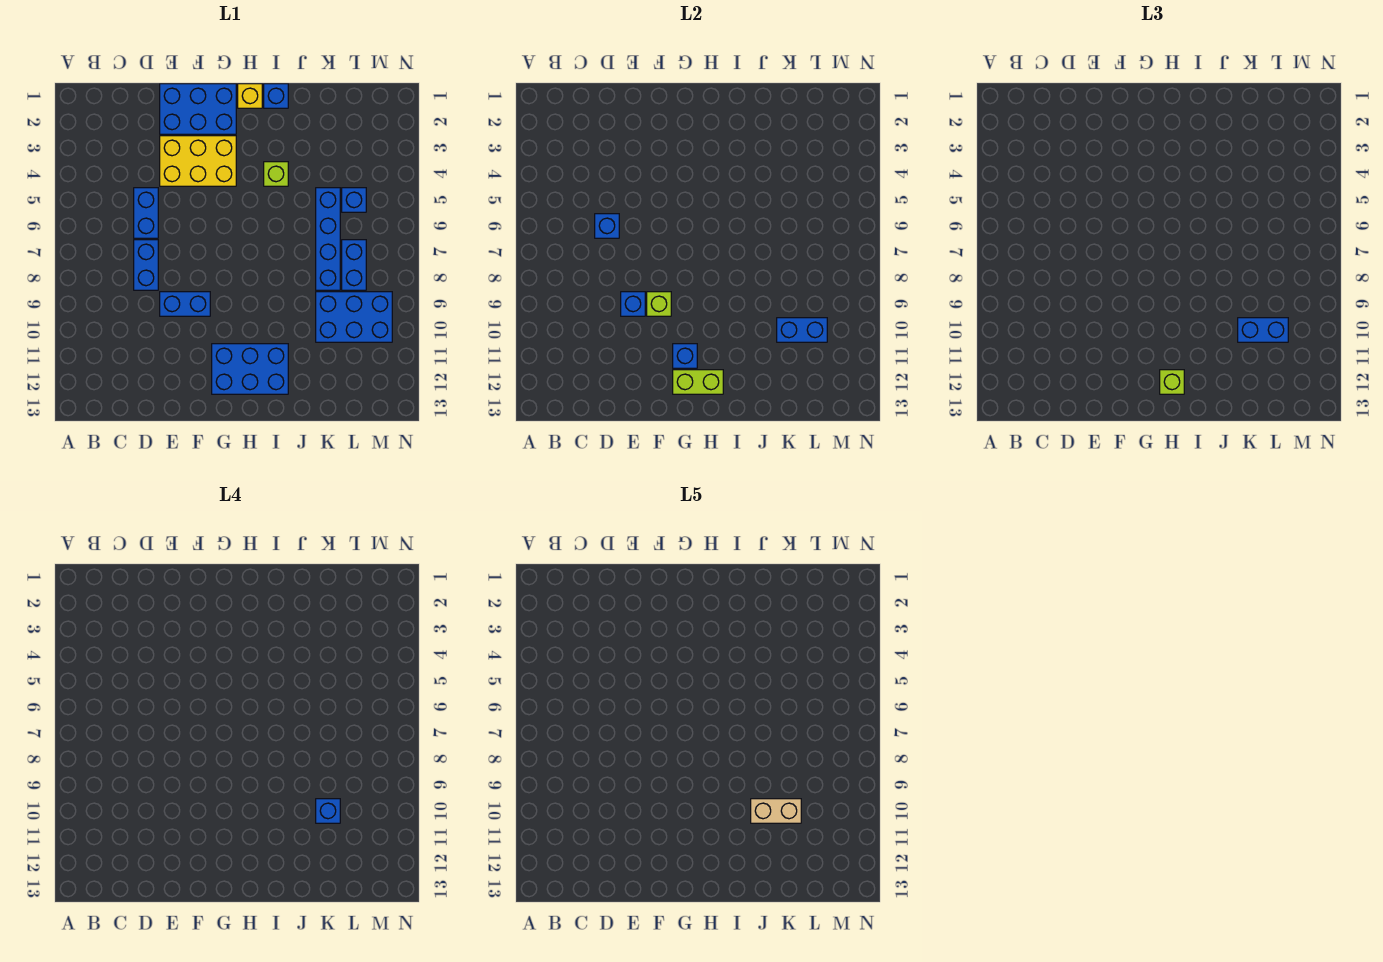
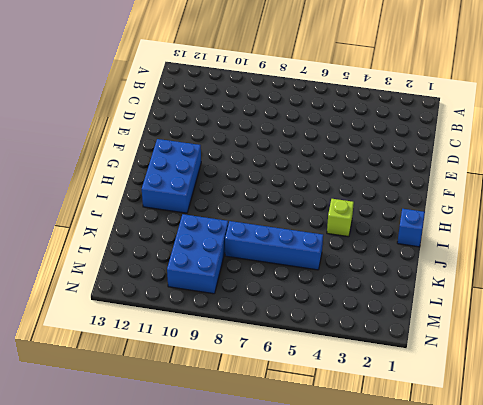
none -> blue brick D5:D6 level 1
none -> blue brick D7:D8 level 1
none -> blue brick E1:G2 level 1

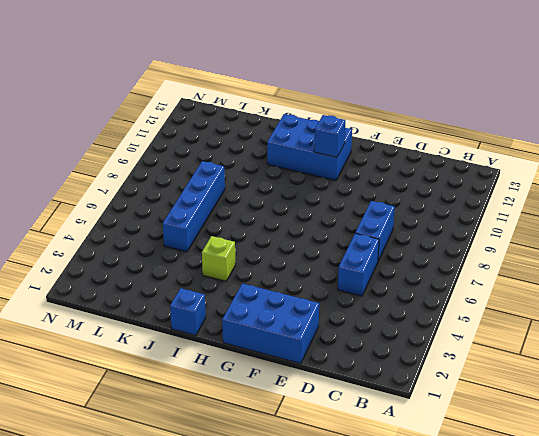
none -> yellow brick E3:G4 level 1
none -> blue brick E9:F9 level 1
none -> yellow brick H1 level 1

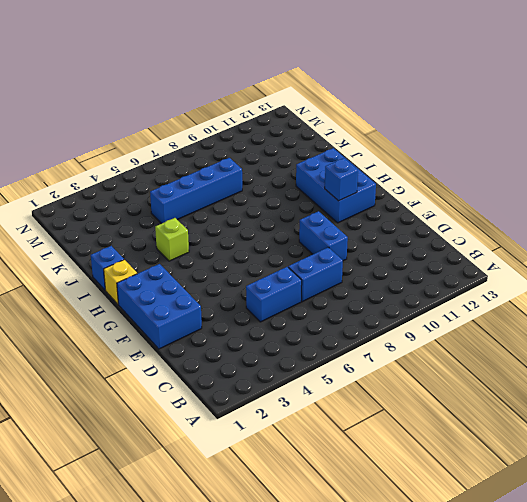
none -> yellow brick E3:G4 level 1
none -> blue brick K9:M10 level 1
none -> blue brick L5 level 1

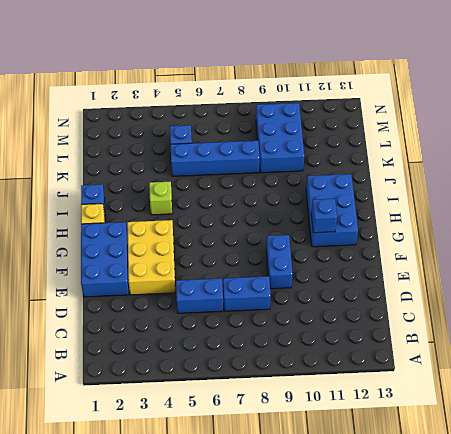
none -> blue brick L7:L8 level 1
none -> blue brick D6 level 2
none -> blue brick E9 level 2

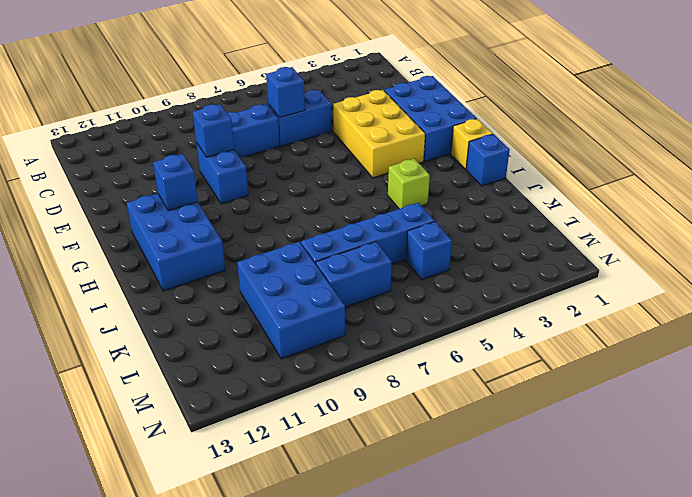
none -> lime brick F9 level 2
none -> lime brick G12:H12 level 2
none -> blue brick K10:L10 level 2

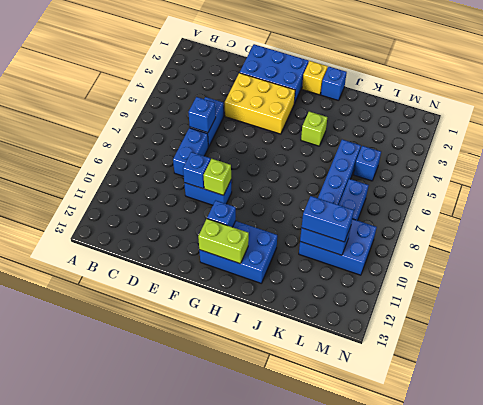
none -> lime brick H12 level 3
none -> blue brick K10 level 4
none -> tan brick J10:K10 level 5

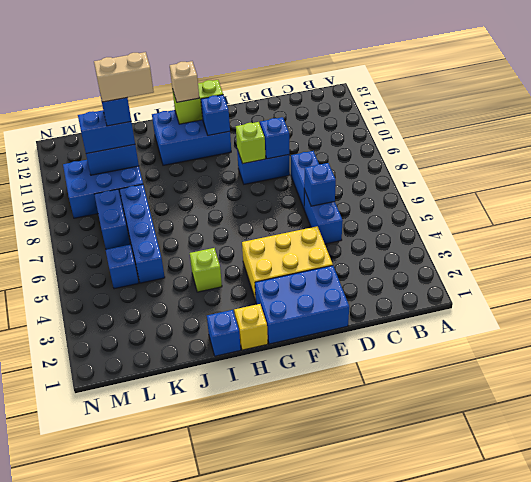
tan brick H12 level 3 -> lime brick H12 level 3

